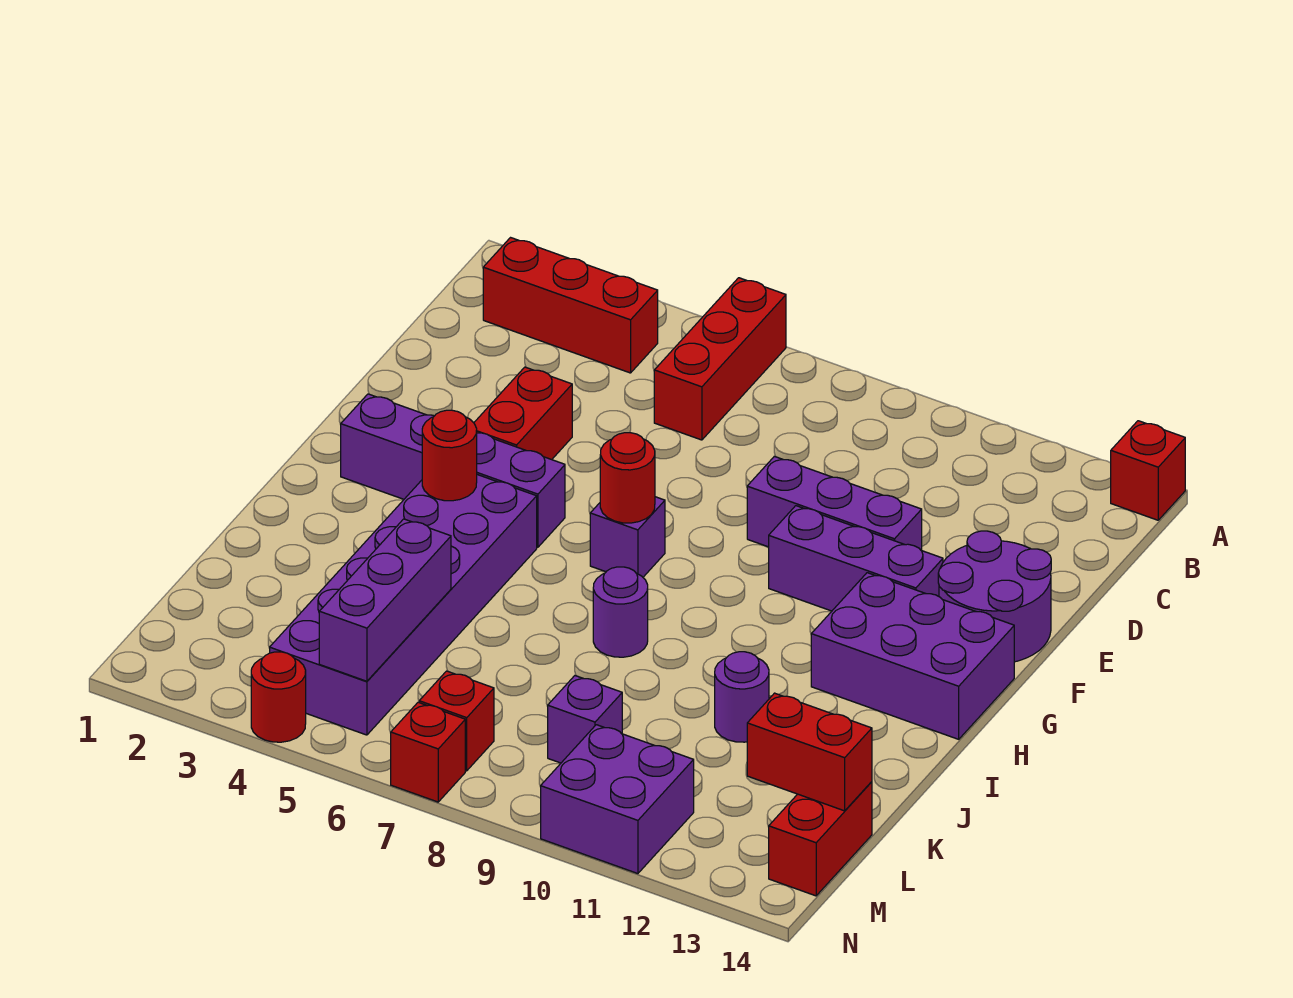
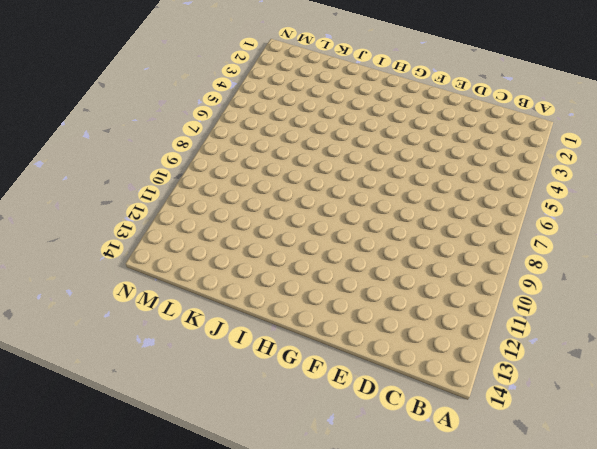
none -> red brick A6:C6 level 1
none -> red brick A14 level 1
none -> red brick B2:B4 level 1

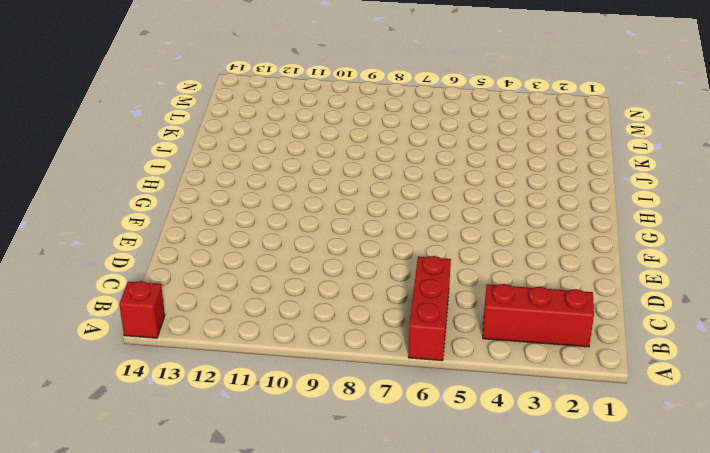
none -> red brick E4:F4 level 1
none -> purple brick E9:E11 level 1
none -> purple round brick E13:F14 level 1

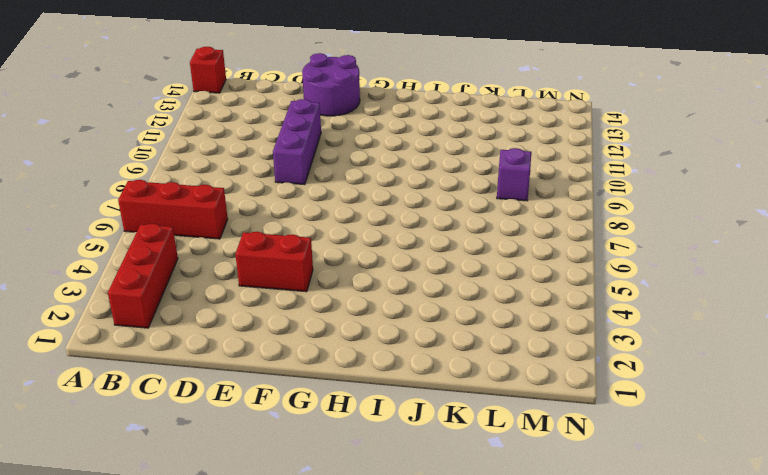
none -> purple brick F10:F12 level 1
none -> purple brick G2:G5 level 1
none -> purple brick G7 level 1

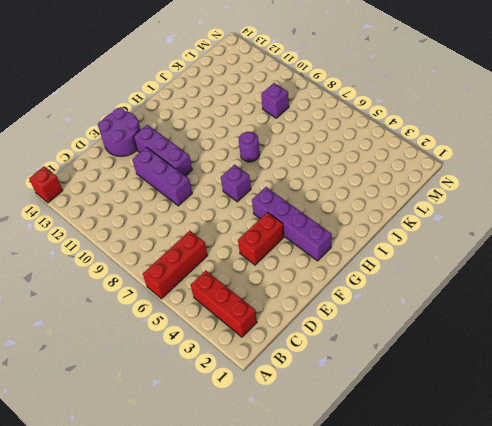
none -> purple brick G12:H14 level 1
none -> purple brick H4:M5 level 1
none -> purple round brick J11 level 1

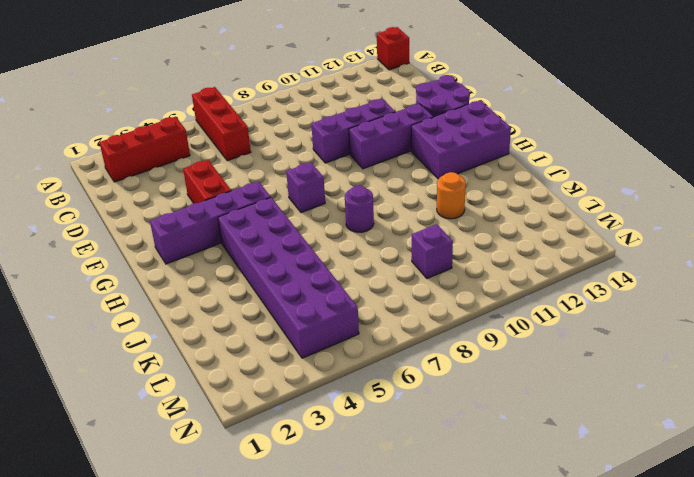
orange round brick J11 level 1 -> purple round brick J11 level 1
none -> red brick L14:M14 level 1
none -> red brick M7 level 1
none -> purple brick M10:N11 level 1

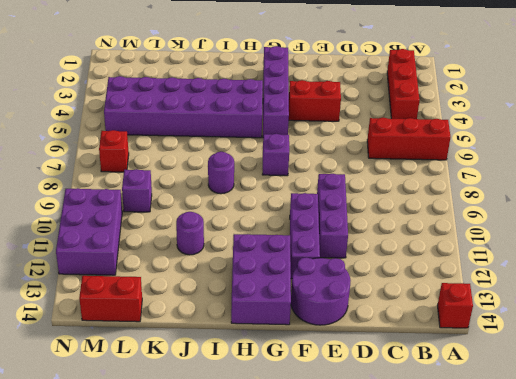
purple brick M10:N12 level 1 -> purple brick M10:N11 level 1
none -> red round brick N4 level 1
none -> red brick N7 level 1
none -> red round brick G7 level 2

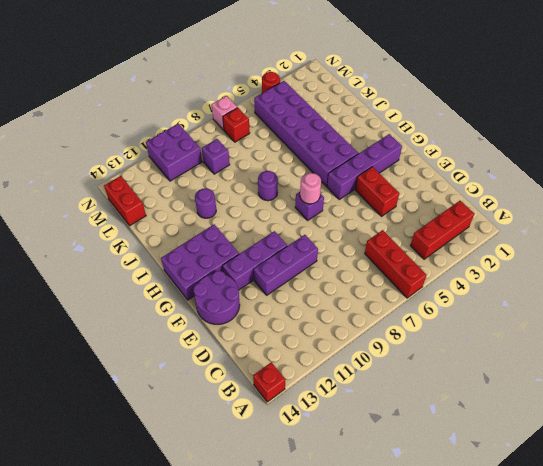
pink round brick G7 level 2 -> red round brick G7 level 2
pink brick N7 level 1 -> red brick N7 level 1
none -> red round brick H4 level 2
none -> purple brick K5:M5 level 2
none -> red brick L13:L14 level 2

